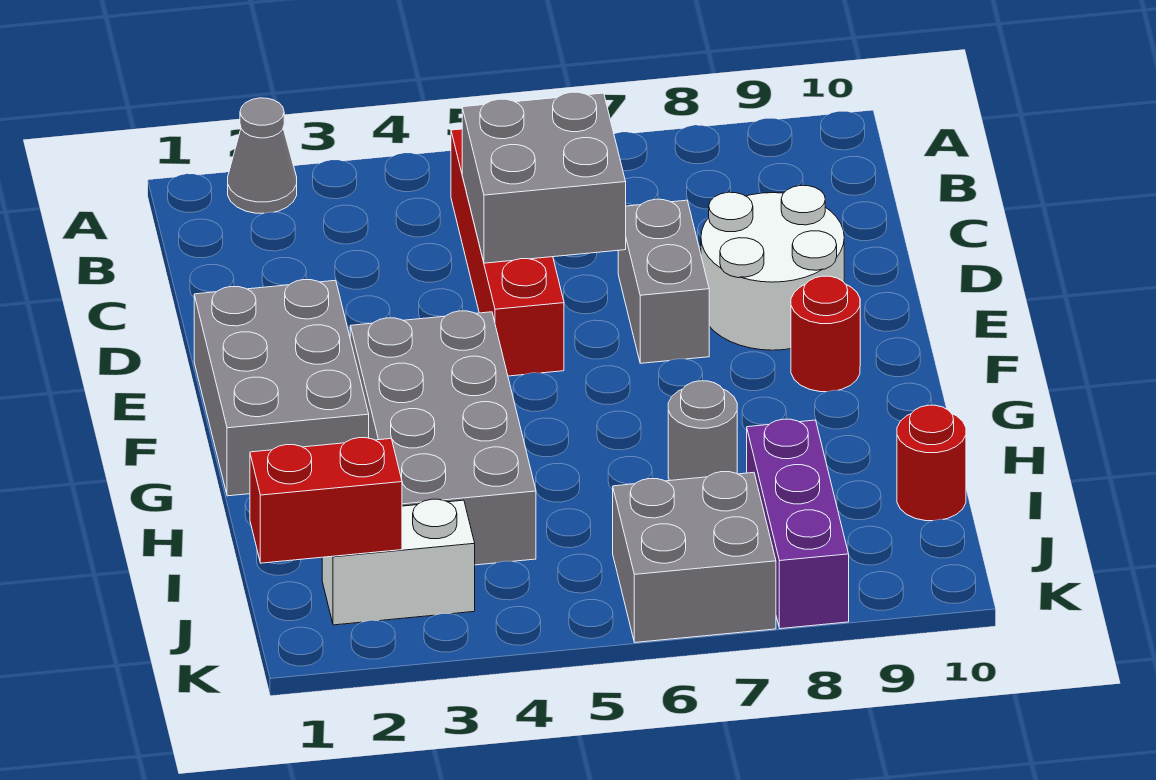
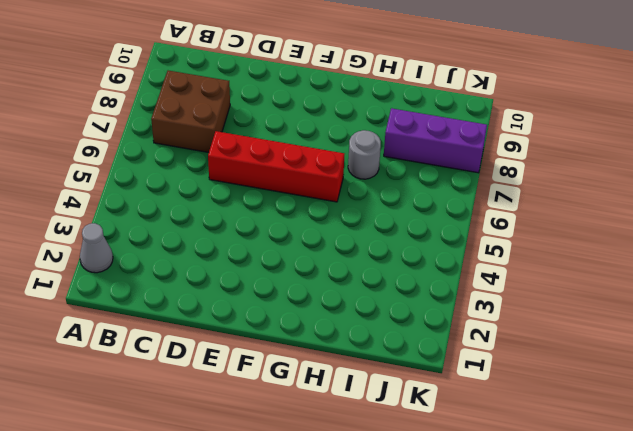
brown brick B7:C8 level 1 -> none
red brick D6:G6 level 1 -> red brick B5:E5 level 1
none -> grey brick D7:E7 level 1
none -> white round brick D8:E9 level 1
none -> grey brick E1:G2 level 1

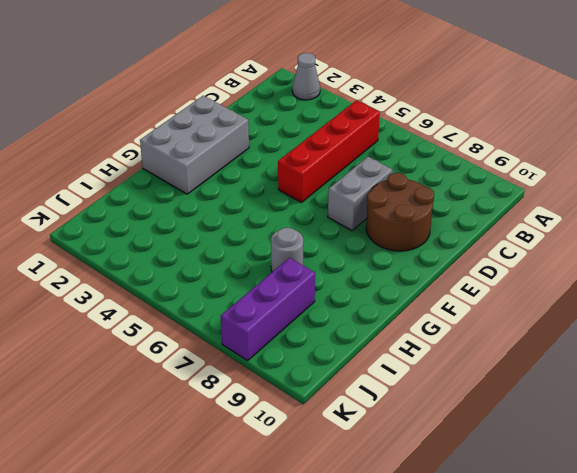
brown round brick D8:E9 level 1 -> white round brick D8:E9 level 1
none -> grey brick F3:I4 level 1
none -> red round brick F9 level 1
none -> red round brick I10 level 1

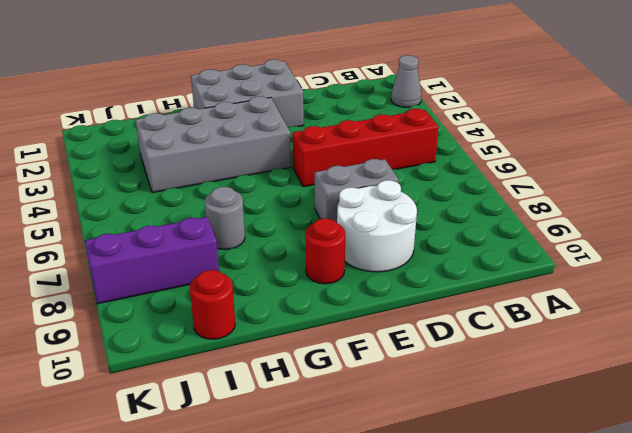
none -> white brick J2:J3 level 1
none -> grey brick J6:K7 level 1
none -> grey brick C5:D6 level 2

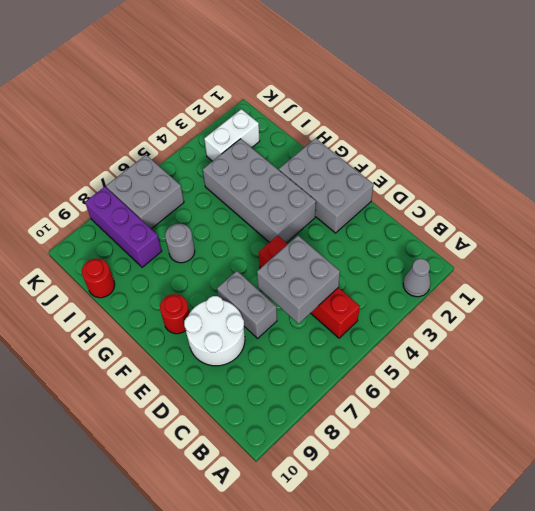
none -> red brick J1:J2 level 2

